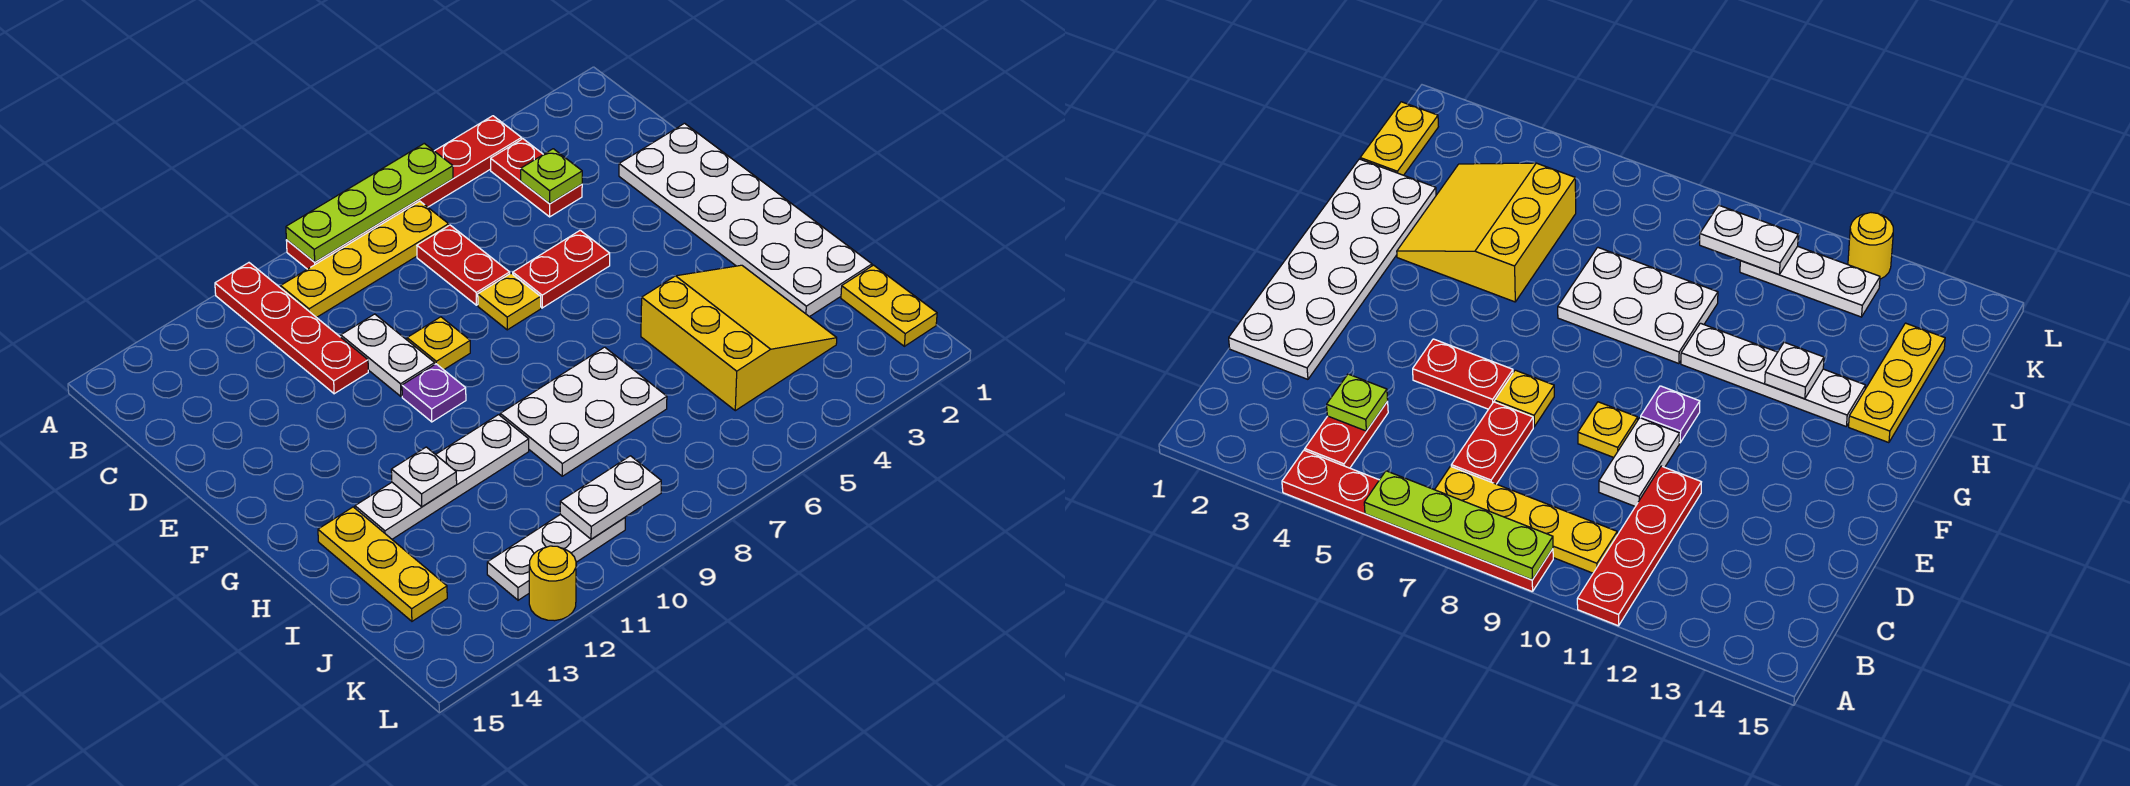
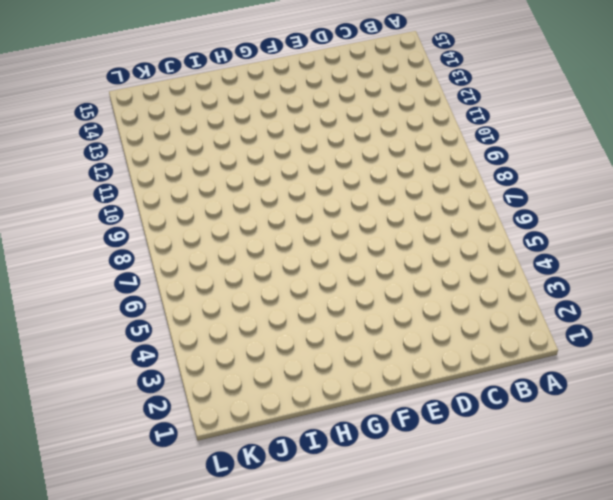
none -> red plate A4:A9 level 1
none -> red plate A11:D11 level 1
none -> red plate B4:C4 level 1

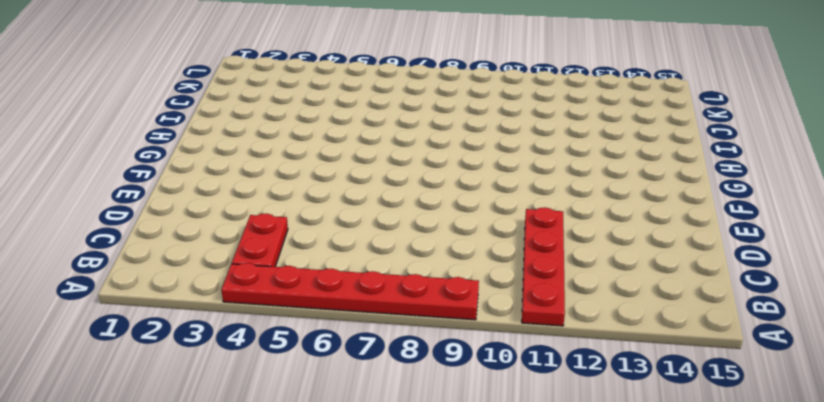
none -> yellow plate B7:B10 level 1
none -> red plate C7:D7 level 1
none -> white plate D1:I2 level 1

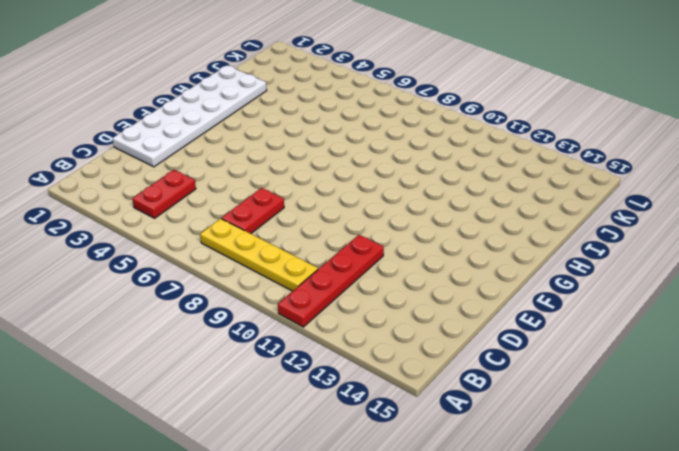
none -> red plate A4:A9 level 1
none -> white plate D10:E10 level 1
none -> red plate E5:E6 level 1

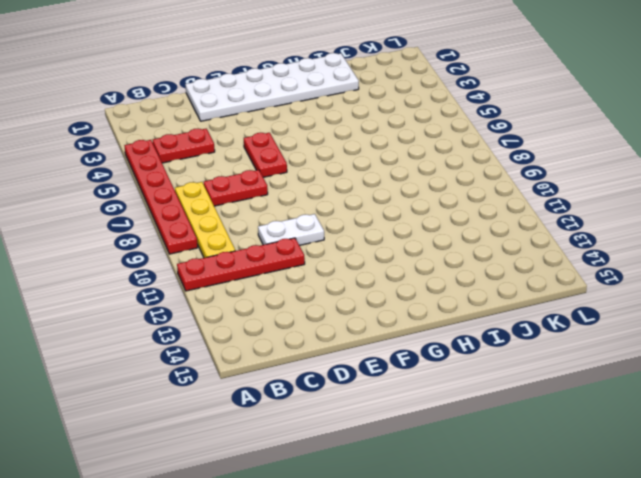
none -> yellow plate E7 level 1
none -> yellow plate E9 level 1
none -> purple plate F10 level 1

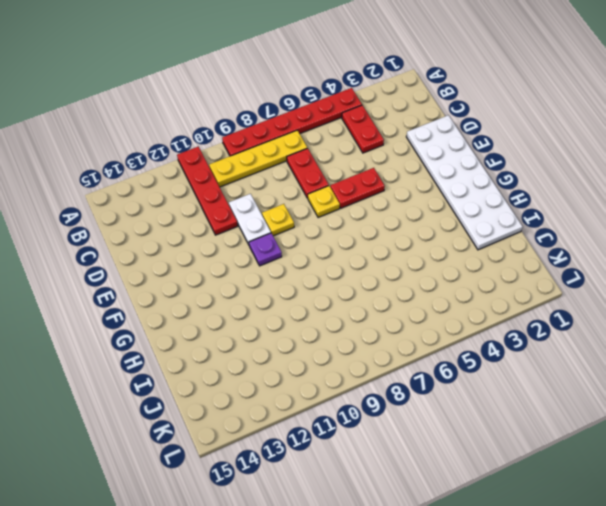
none -> yellow slope H3:J5 level 1 top 5
none -> white plate H7:I9 level 1
none -> white plate H10:H13 level 1

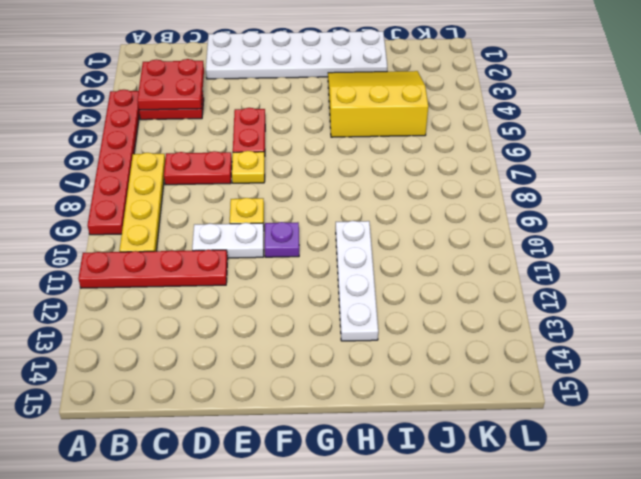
red plate B3:C4 level 2 -> lime plate C4 level 2
none -> white plate H7:I9 level 1
none -> yellow plate H14:J14 level 1
none -> yellow plate J1:K1 level 1

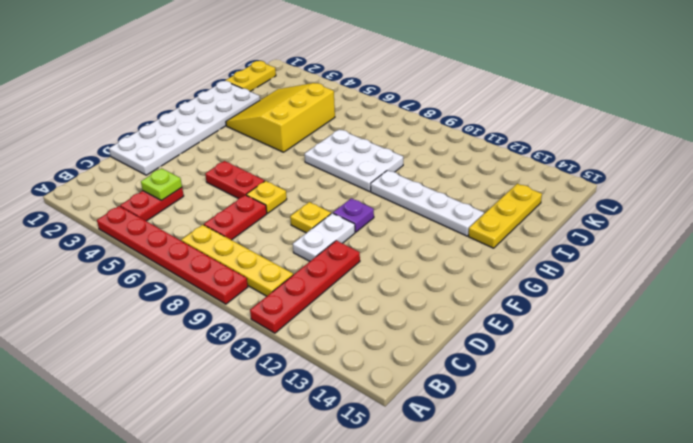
none -> white plate K10:K12 level 1
none -> yellow round brick L12 level 1
none -> lime plate A6:A9 level 2

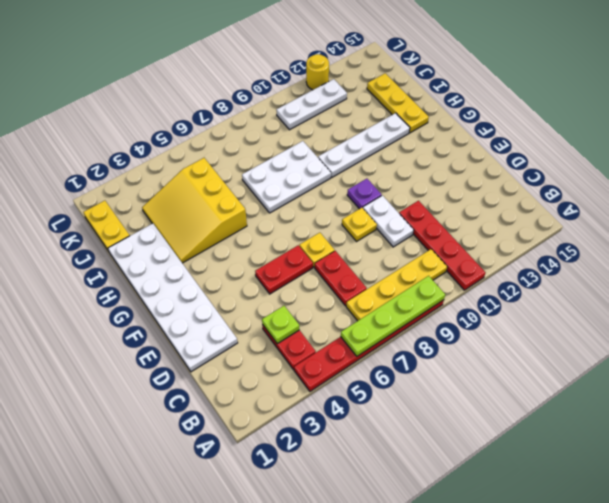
none -> white plate H12 level 2
none -> white plate K9:K10 level 2

